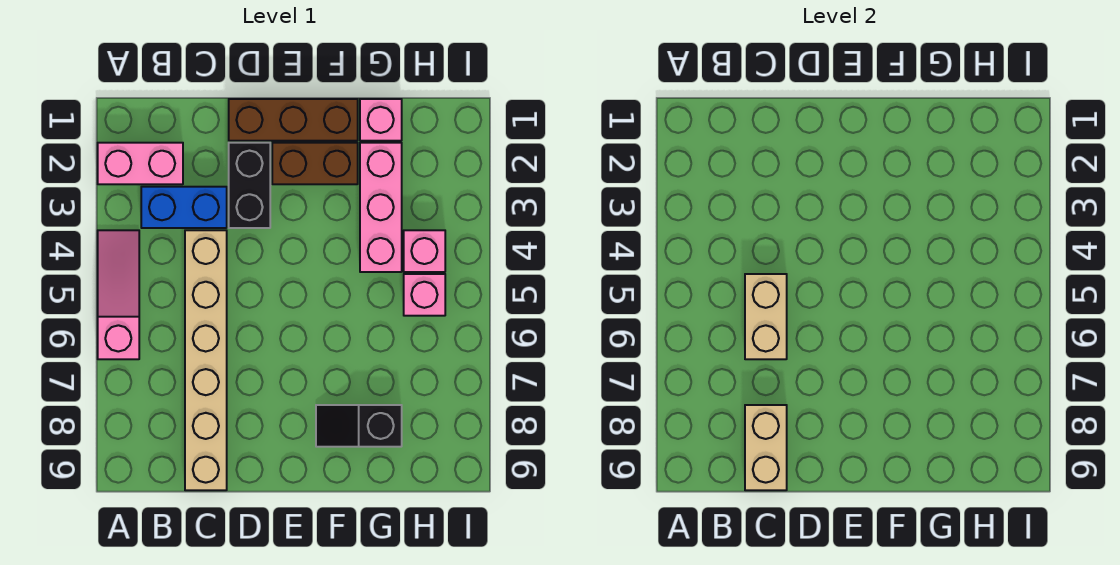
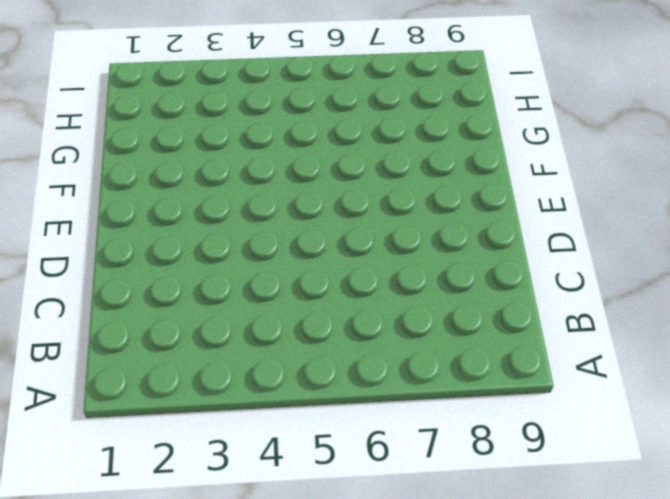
none -> pink brick A2:B2 level 1
none -> pink slope A4:A6 level 1 top 6
none -> blue brick B3:C3 level 1

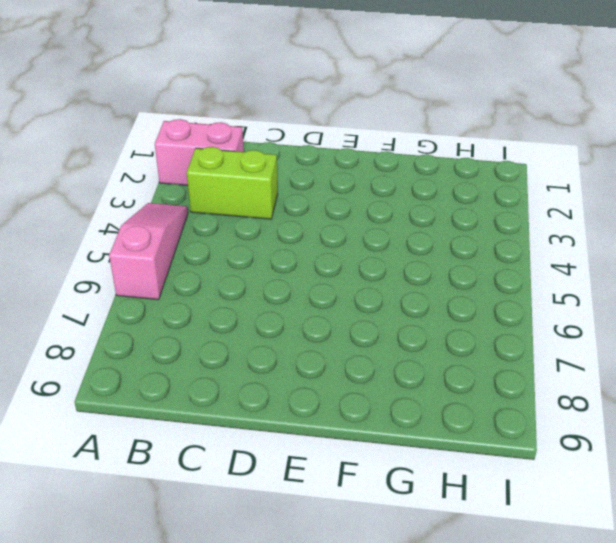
lime brick B3:C3 level 1 -> blue brick B3:C3 level 1
none -> tan brick C4:C9 level 1
none -> brown brick D1:F1 level 1
none -> black brick D2:D3 level 1

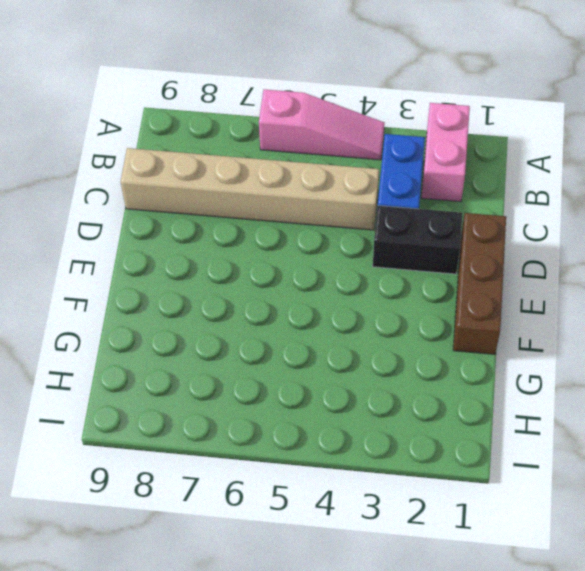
none -> brown brick E2:F2 level 1
none -> black slope F8:G8 level 1 top G
none -> pink brick G1 level 1

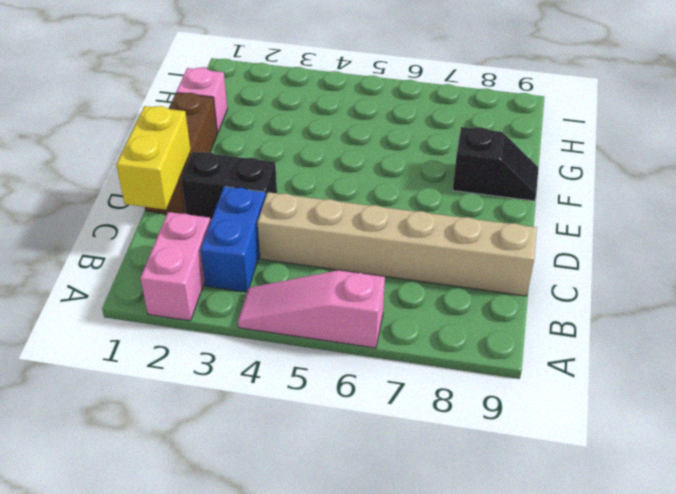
yellow brick C1:D1 level 2 -> none
black slope F8:F9 level 1 top 8 -> black slope F8:G8 level 1 top G
none -> brown brick E2:F2 level 1
none -> pink brick G2:G4 level 1
none -> pink brick H4 level 1

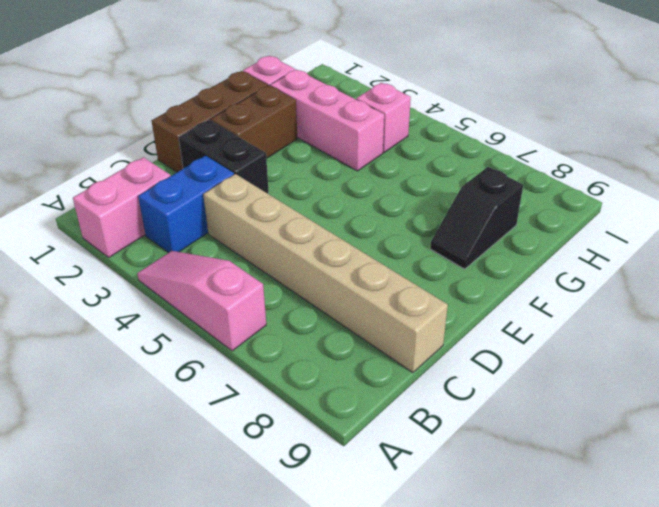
none -> pink brick H5 level 1
none -> tan brick C5:C6 level 2
none -> tan brick C8:C9 level 2

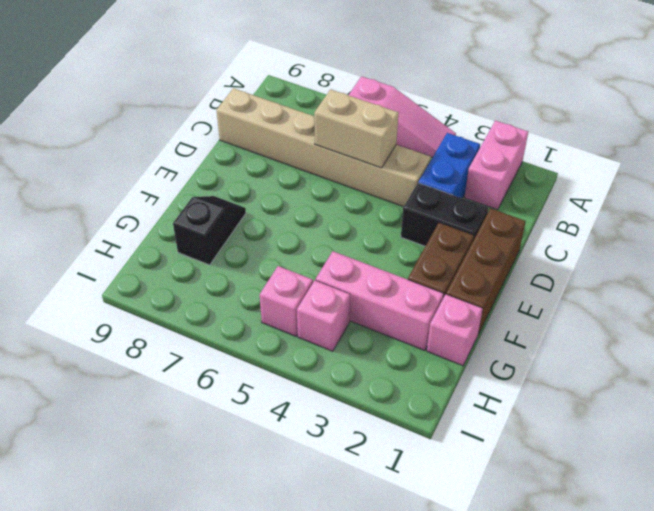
none -> tan brick C8:C9 level 2

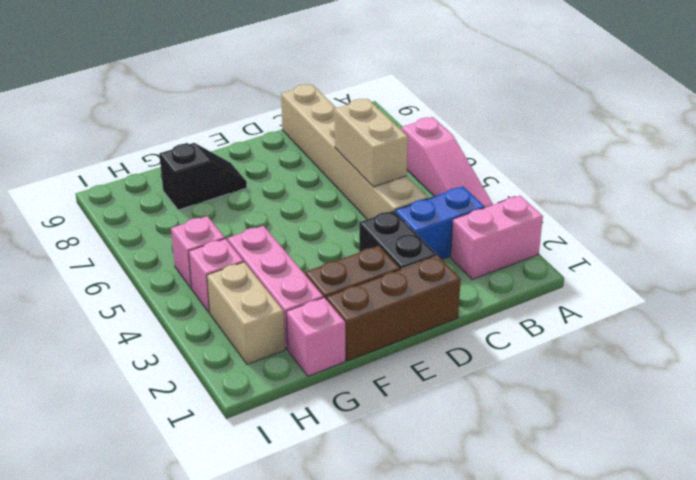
tan brick H2:H3 level 1 -> tan brick C8:C9 level 2

